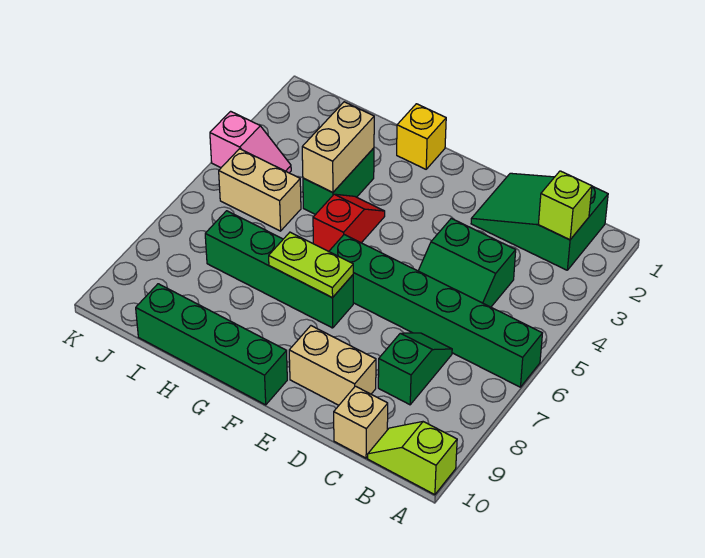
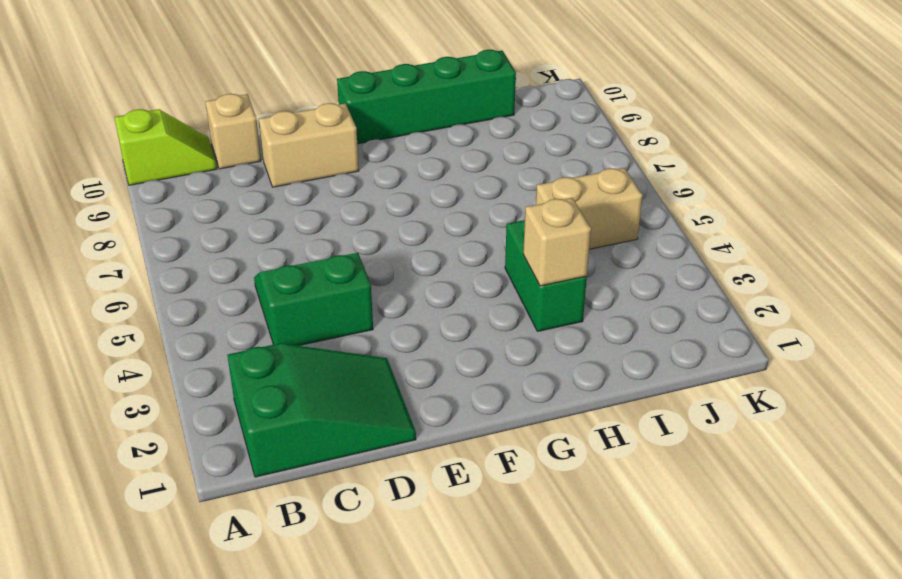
tan brick H3 level 2 -> tan brick H3:H4 level 2
none -> green brick A6:F6 level 1
none -> green slope C7:C8 level 1 top 8
none -> green brick F7:I7 level 1

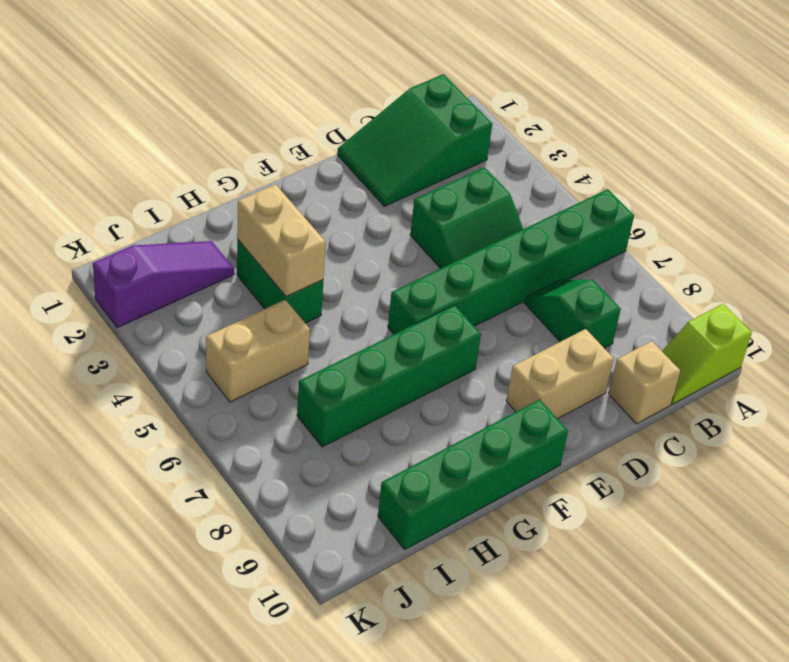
purple slope I2:K2 level 1 top K -> none
none -> yellow brick G1 level 1
none -> red slope G4:G5 level 1 top 5
none -> pink slope J4:K4 level 1 top K

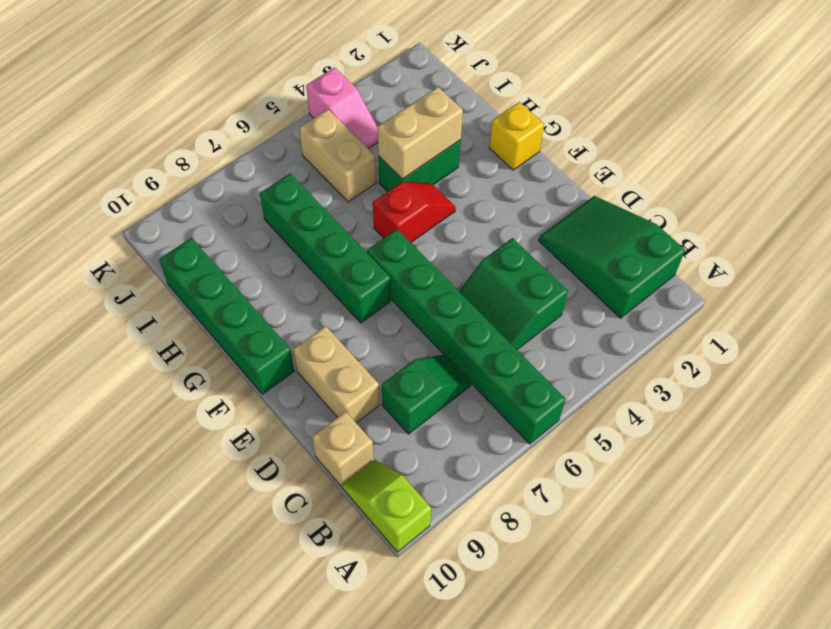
none -> lime brick B2 level 2
none -> lime plate F7:G7 level 2

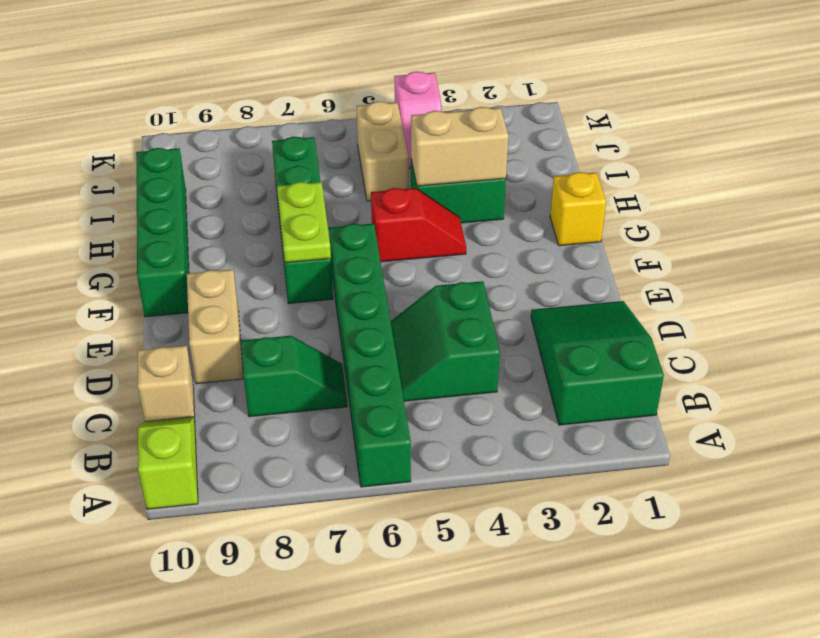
none -> lime brick B2 level 2

